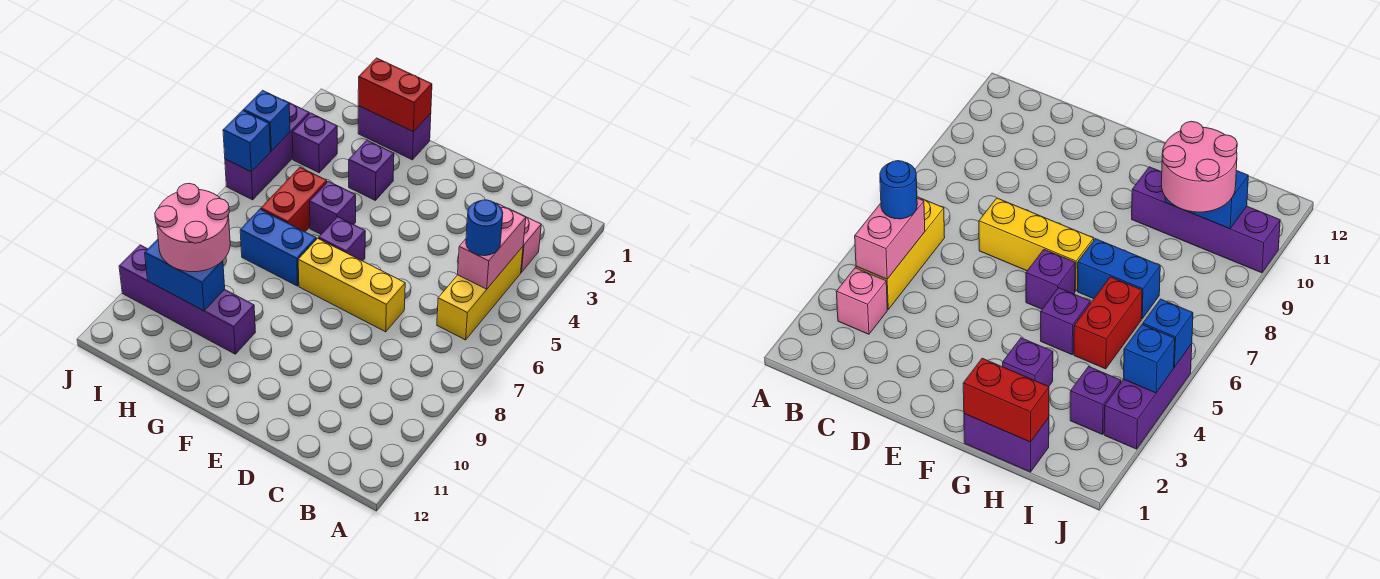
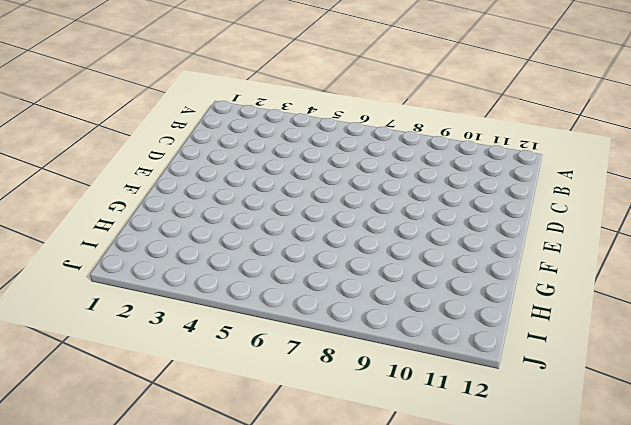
none -> pink brick B3 level 1
none -> yellow brick B4:B6 level 1
none -> yellow brick D7:F7 level 1

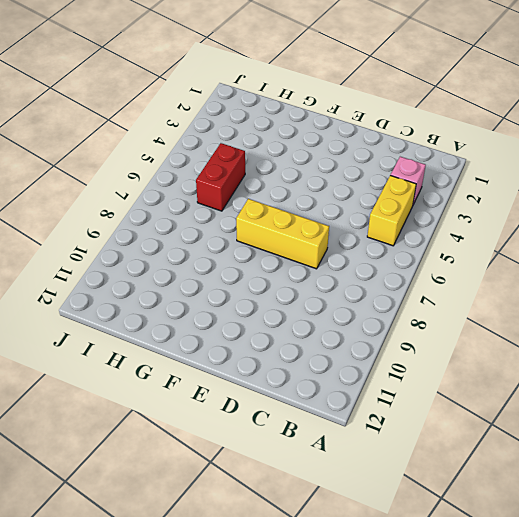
yellow brick B4:B5 level 1 -> yellow brick B4:B6 level 1
none -> purple brick F6 level 1
none -> purple brick G1:H1 level 1
none -> purple brick G3 level 1

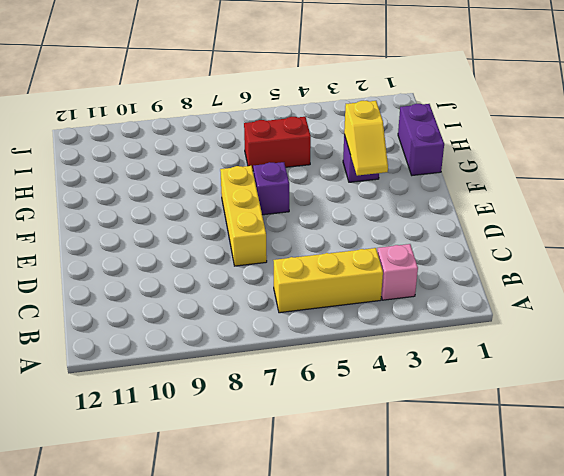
yellow slope F3:G3 level 2 top G -> none
none -> purple brick G5 level 1
none -> blue brick G7:H7 level 1
none -> purple brick G10:J10 level 1

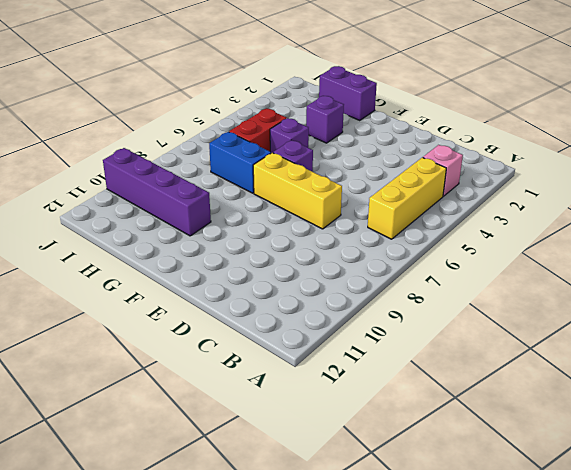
none -> purple brick I3 level 1
none -> purple brick J3:J5 level 1
none -> pink brick B4:B5 level 2

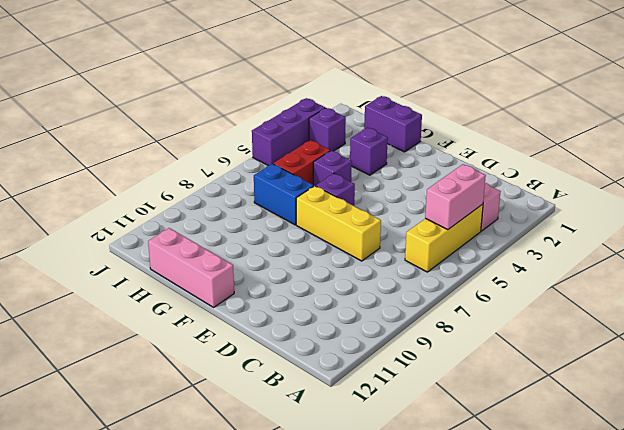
pink brick F12:H12 level 1 -> none
none -> purple brick G10:J10 level 1
none -> red brick G1:H1 level 2
none -> blue brick H10:I10 level 2

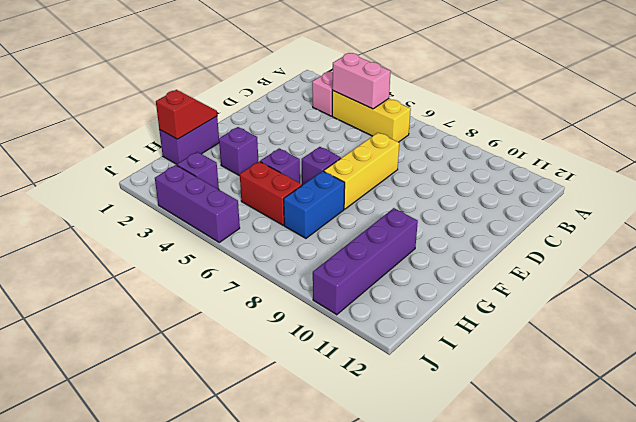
red slope G1:H1 level 2 top H -> red brick G1:H1 level 2
none -> blue brick H10:I10 level 2
none -> blue brick J4 level 2
none -> blue brick J5 level 2

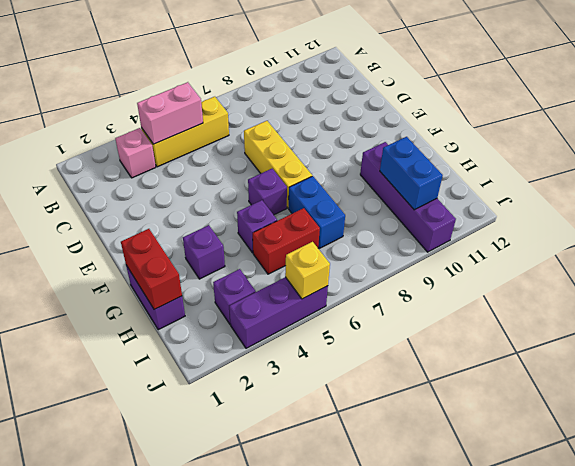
yellow brick J5 level 2 -> blue brick J5 level 2
none -> blue brick J4 level 2
none -> blue round brick B5 level 3
none -> pink round brick H9:I10 level 3

